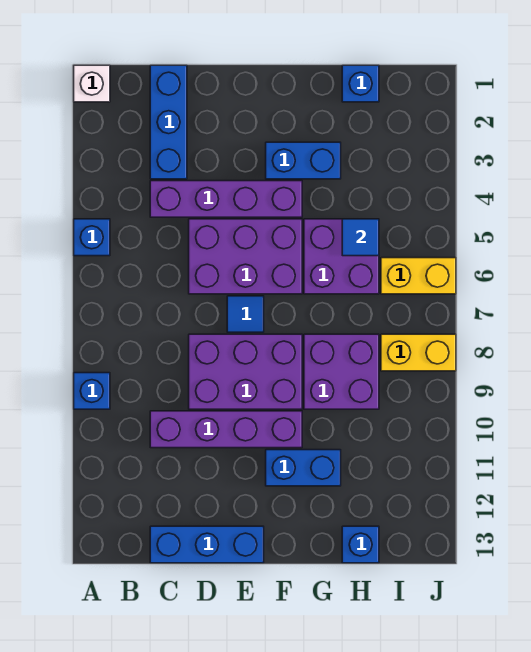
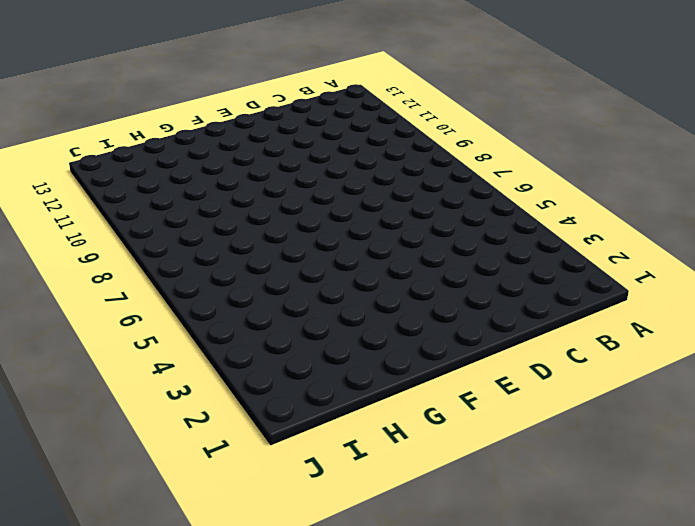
none -> white brick A1 level 1
none -> blue brick A5 level 1
none -> blue brick A9 level 1

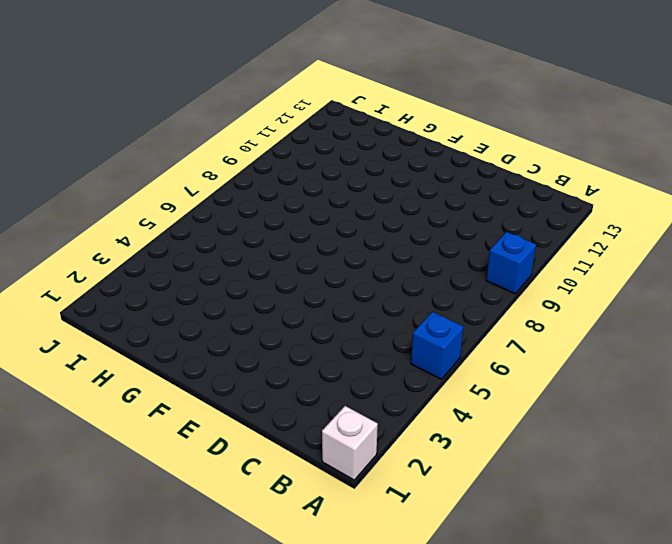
none -> blue brick C1:C3 level 1
none -> purple brick C4:F4 level 1
none -> purple brick C10:F10 level 1

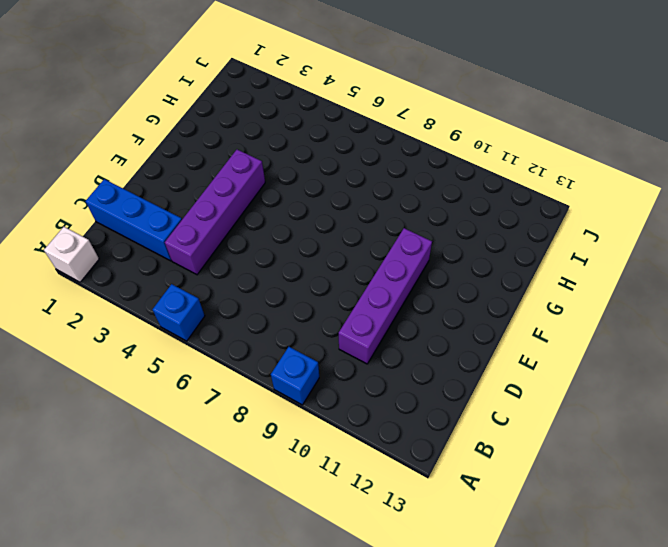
none -> blue brick C13:E13 level 1
none -> purple brick D5:F6 level 1
none -> purple brick D8:F9 level 1

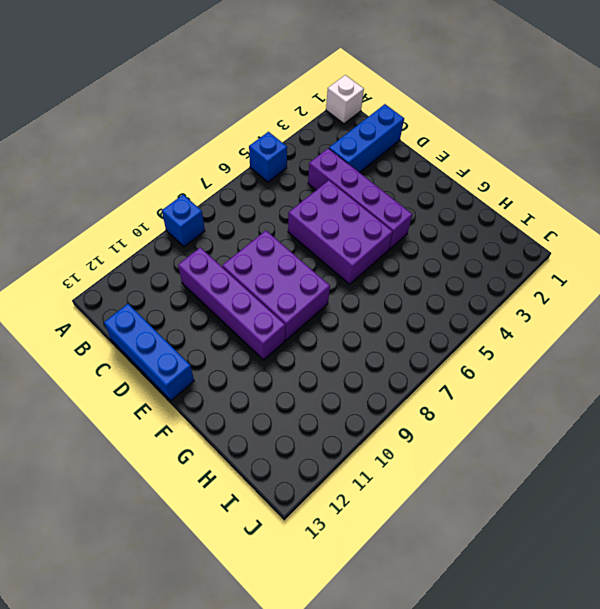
none -> blue tile E7 level 1
none -> blue brick F3:G3 level 1
none -> blue brick F11:G11 level 1

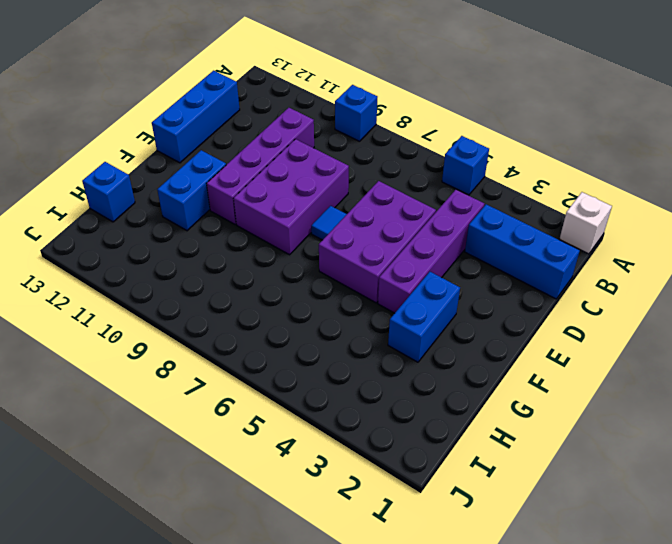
none -> purple brick G5:H6 level 1
none -> purple brick G8:H9 level 1
none -> blue brick H1 level 1

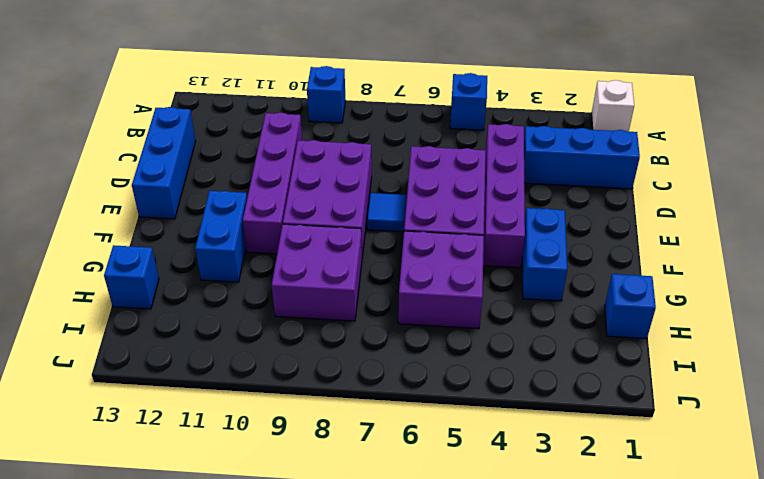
none -> yellow brick I6:J6 level 1
none -> yellow brick I8:J8 level 1
none -> blue tile H5 level 2

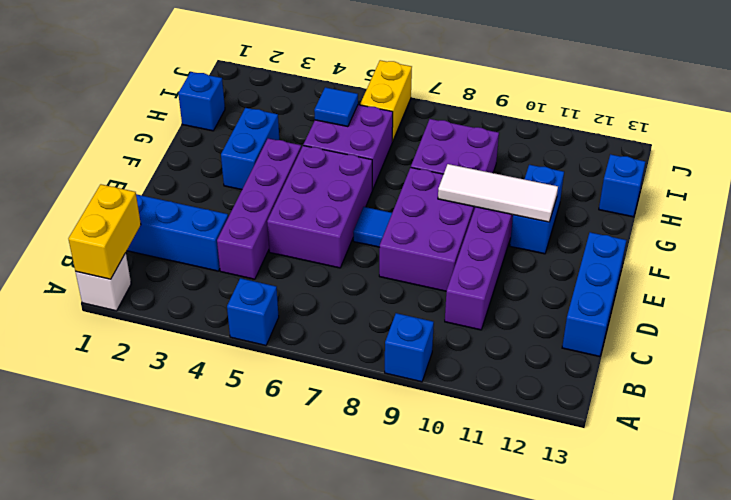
yellow brick A1:B1 level 2 -> yellow brick I8:J8 level 1
white tile F9:F11 level 2 -> none

